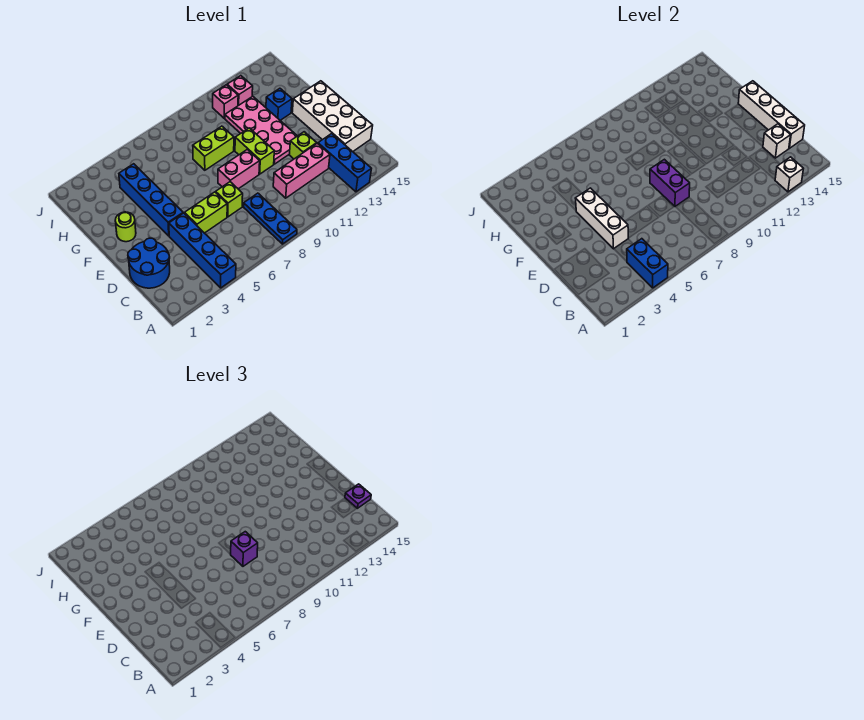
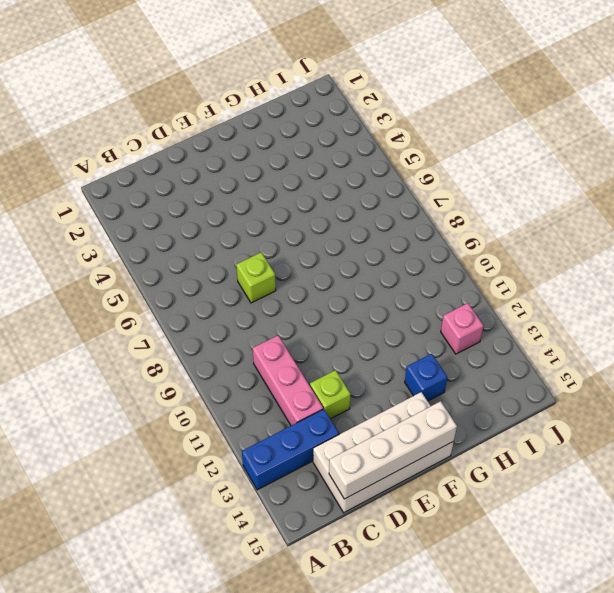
none -> blue brick A4:D4 level 1
none -> blue plate A8:C8 level 1
none -> blue round brick C1:D2 level 1

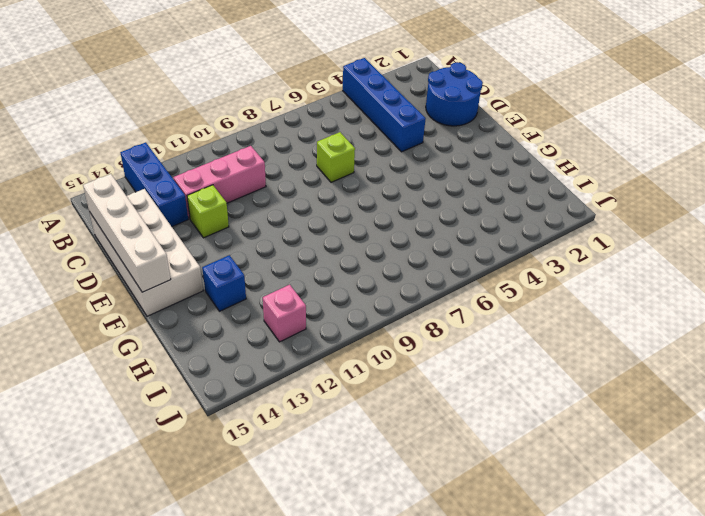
none -> blue plate A8:C8 level 1
none -> lime brick D5:D6 level 1
none -> blue brick E4:H4 level 1

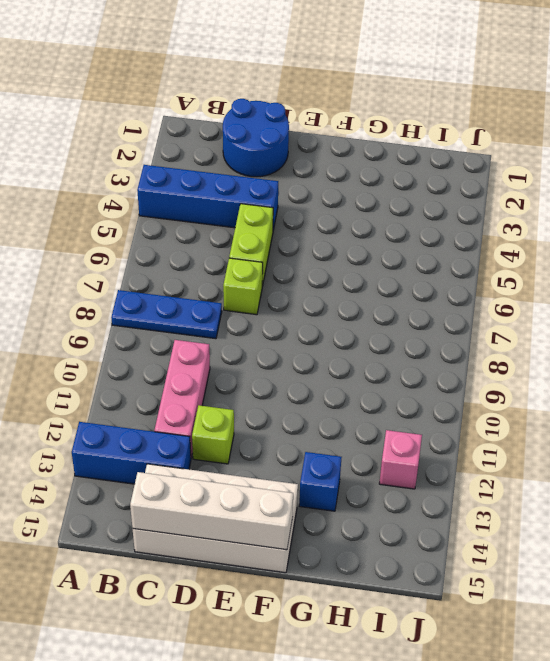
none -> blue brick E4:H4 level 1
none -> pink brick E8:E9 level 1
none -> lime brick E10:F10 level 1

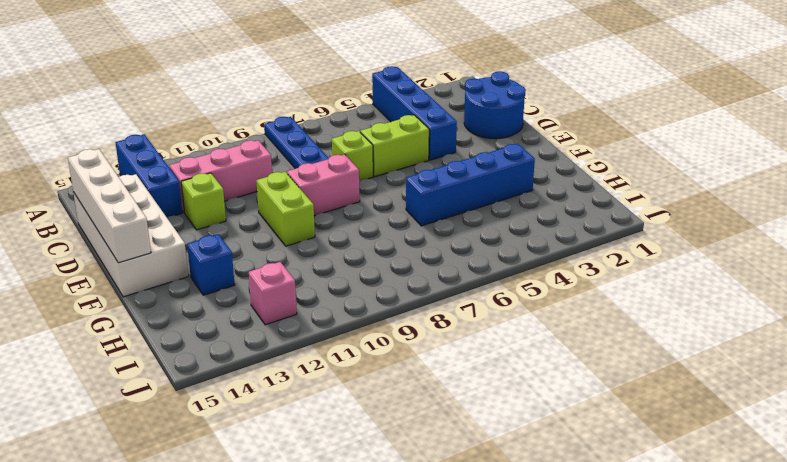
blue brick G3:G6 level 1 -> blue brick E4:H4 level 1
none -> pink plate E11:H12 level 1
none -> lime round brick F2 level 1
none -> lime brick G8:G9 level 1

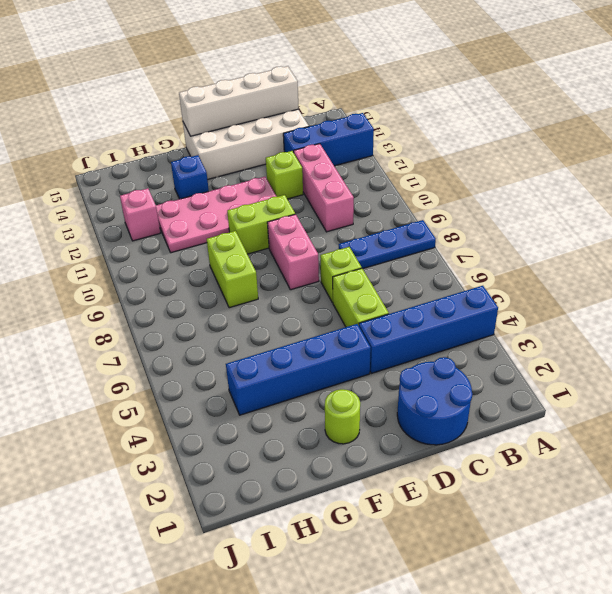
none -> pink brick I11 level 1
none -> blue brick A4:B4 level 2
none -> white brick A13 level 2

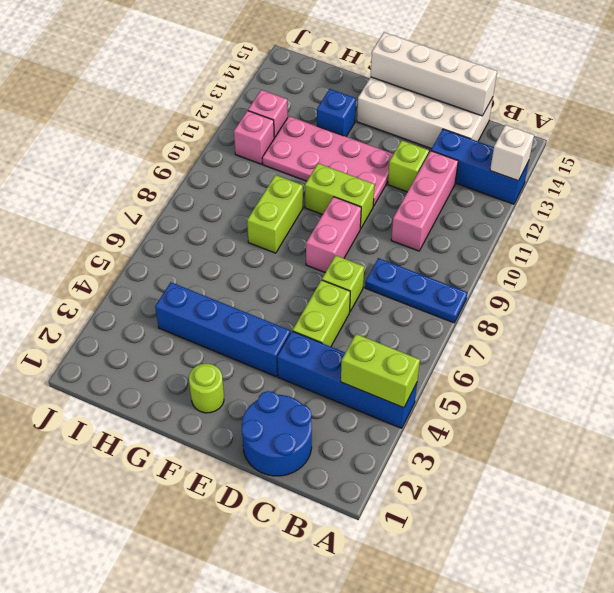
lime brick A4:B4 level 2 -> blue brick A4:B4 level 2
none -> white brick C14 level 2
none -> white brick D4:F4 level 2
none -> purple brick D8:E8 level 2

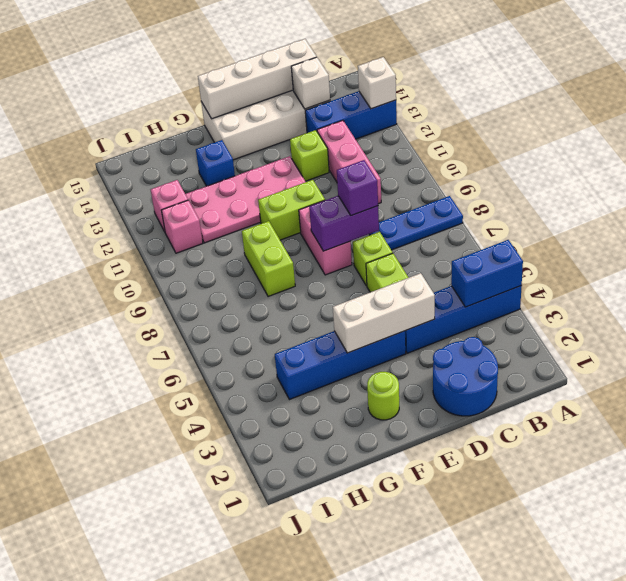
none -> purple plate C15 level 3

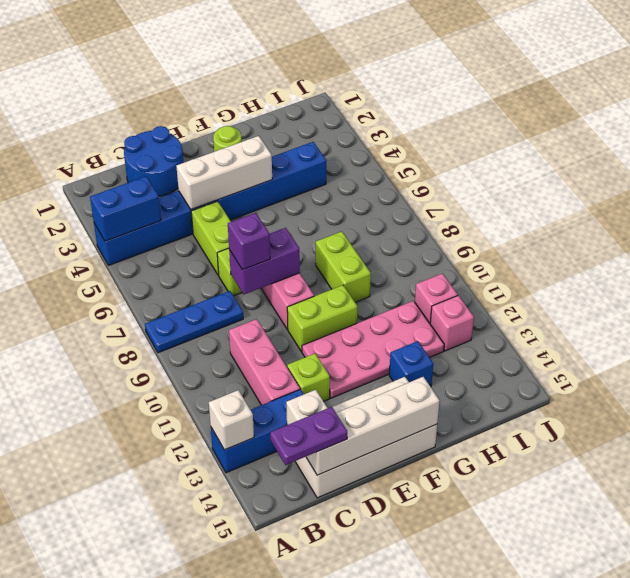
purple plate B15:C15 level 3 -> purple plate C15 level 3

